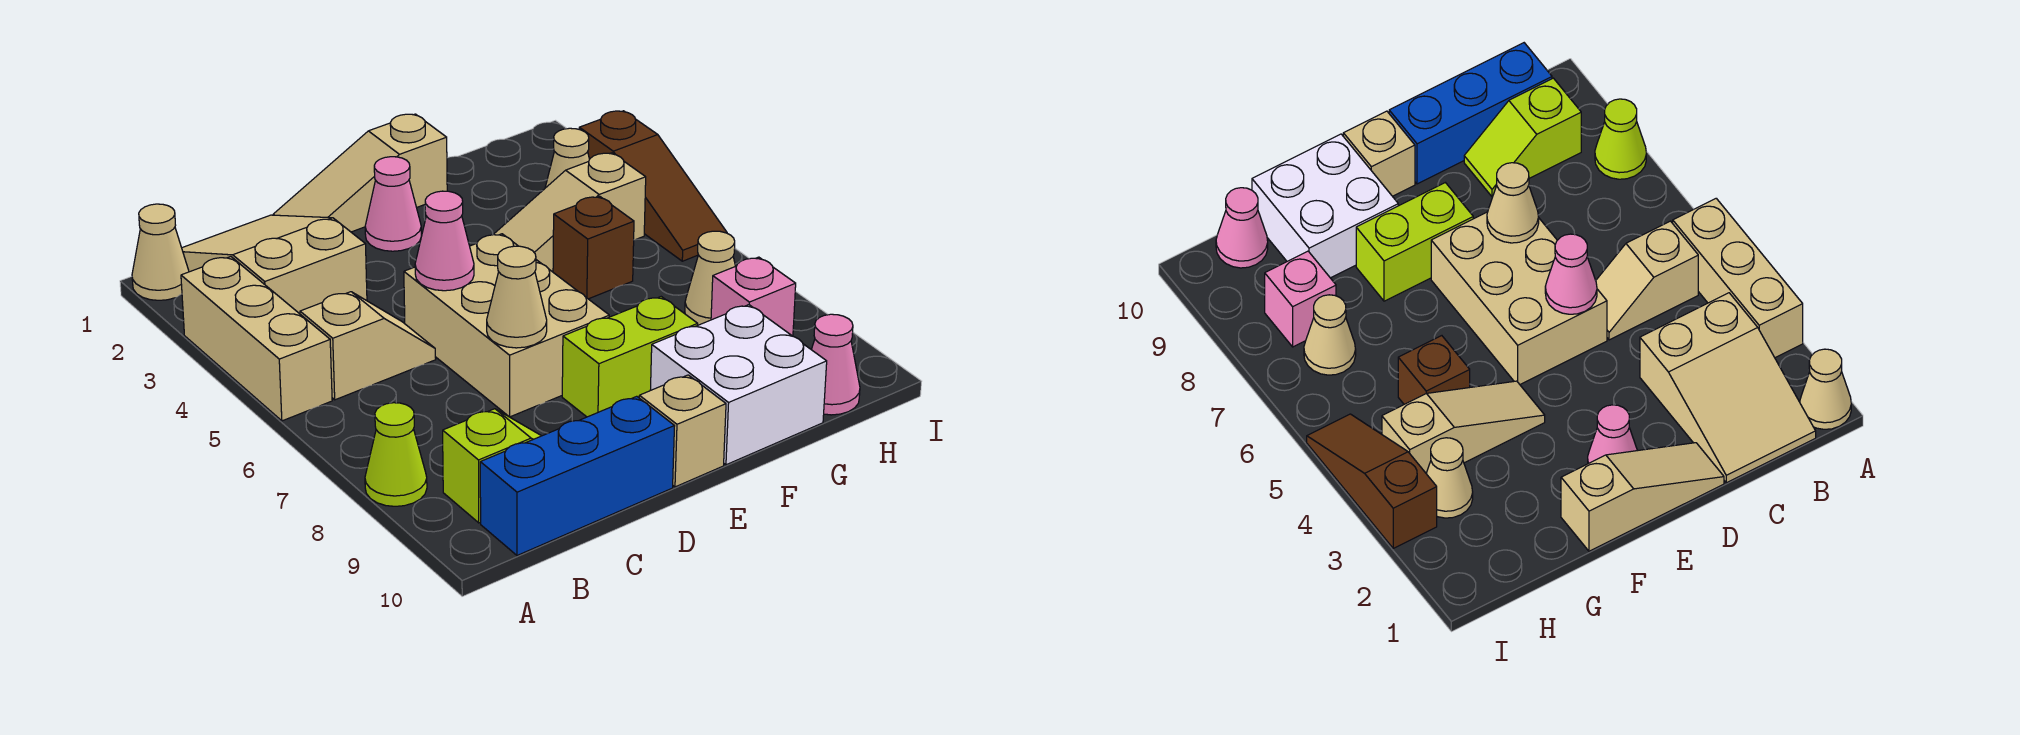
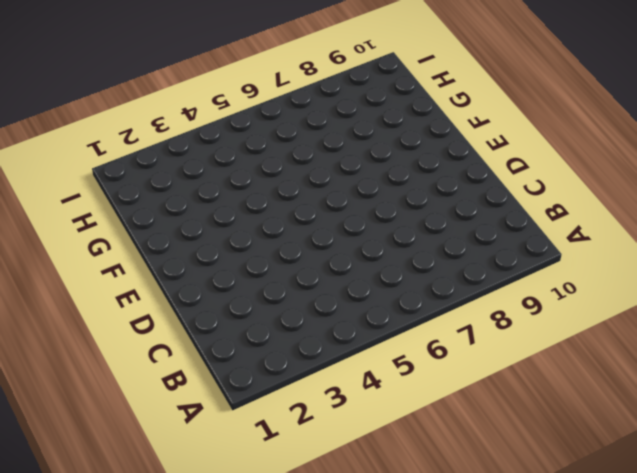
none -> tan cone A1 level 1
none -> tan brick A3:A5 level 1
none -> lime cone A8 level 1

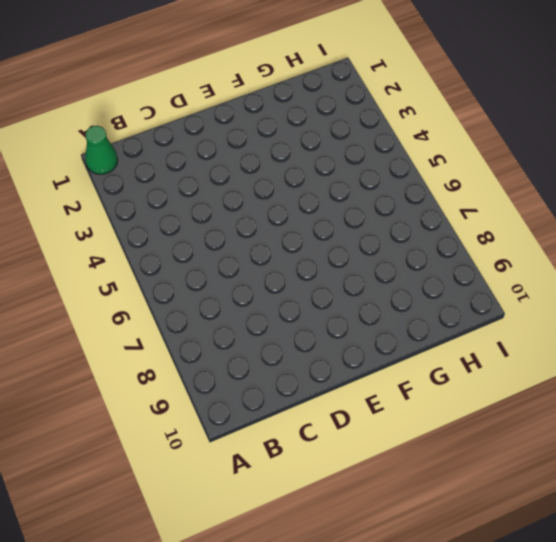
green cone A1 level 1 -> tan cone A1 level 1
none -> tan brick A3:A5 level 1
none -> lime cone A8 level 1
none -> tan slope B1:C3 level 1 top 3

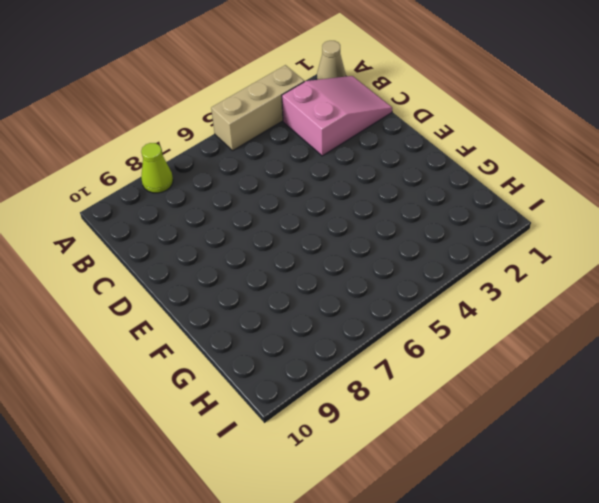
pink slope B1:C3 level 1 top 3 -> tan slope B1:C3 level 1 top 3
none -> tan slope B5:C5 level 1 top B
none -> lime slope B9:C9 level 1 top B
none -> blue brick B10:D10 level 1

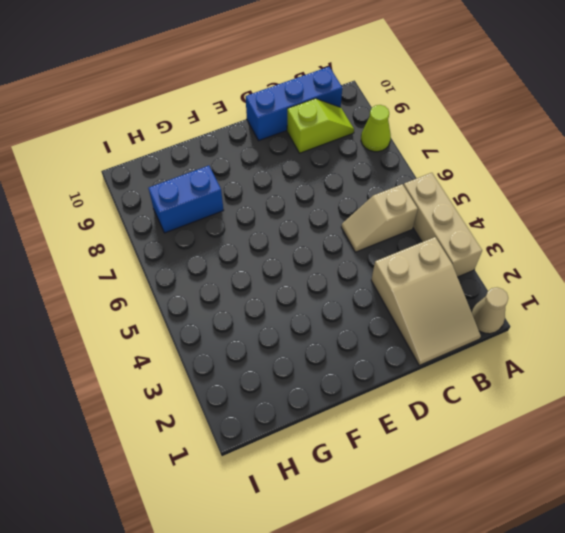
lime slope B9:C9 level 1 top C -> lime slope B9:C9 level 1 top B
blue brick G8:H8 level 1 -> pink brick H8 level 1
none -> tan slope D1:F1 level 1 top F
none -> tan brick D5:E7 level 1
none -> pink cone E2 level 1

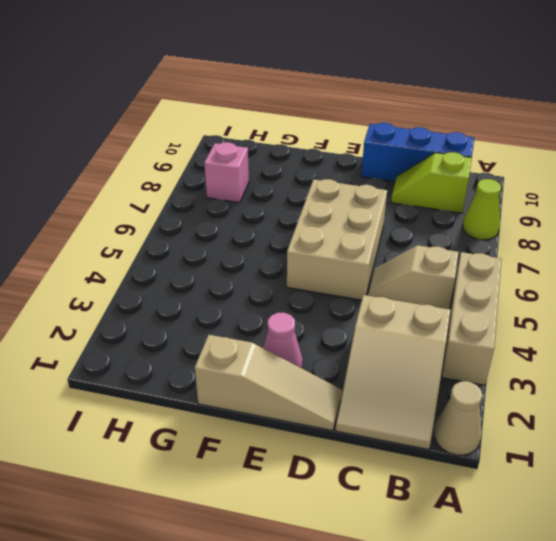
none -> lime brick E8:F8 level 1
none -> tan brick E10 level 1
none -> tan slope F4:H4 level 1 top H

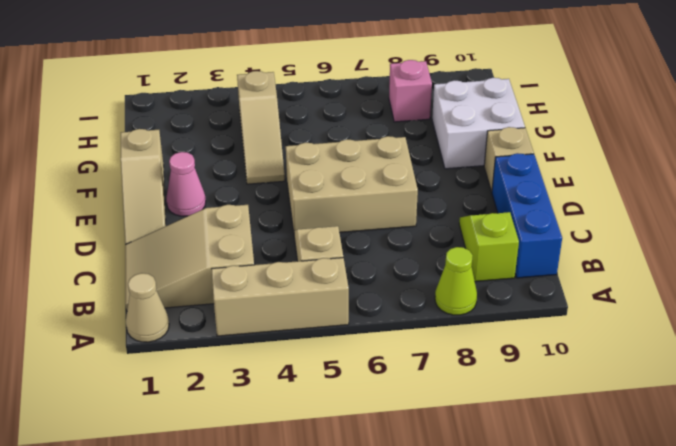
none -> lime brick E8:F8 level 1
none -> brown brick G5 level 1
none -> tan cone H3 level 1

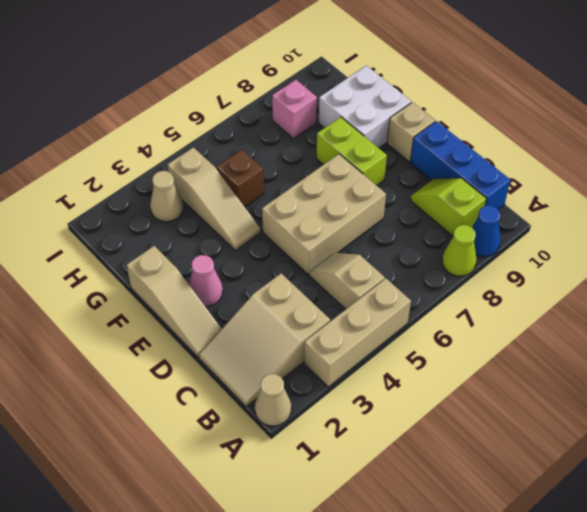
blue cone A9 level 1 -> none
none -> tan cone H7 level 1
none -> pink cone H10 level 1
none -> brown slope I3:I5 level 1 top 3

